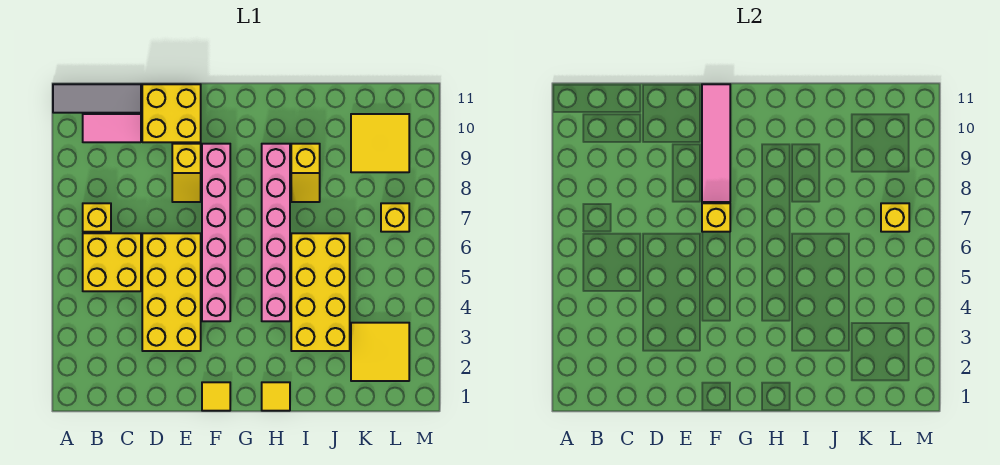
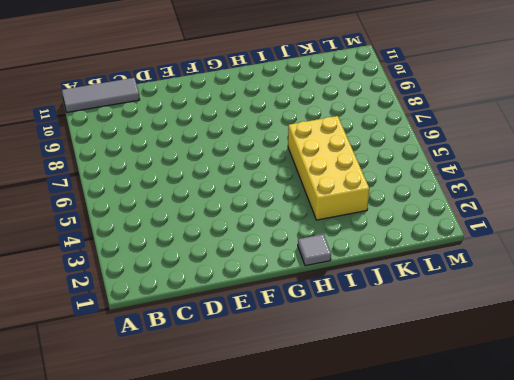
grey tile H1 level 1 -> yellow tile H1 level 1
none -> yellow brick B5:C6 level 1
none -> yellow brick B7 level 1
none -> pink tile B10:C10 level 1

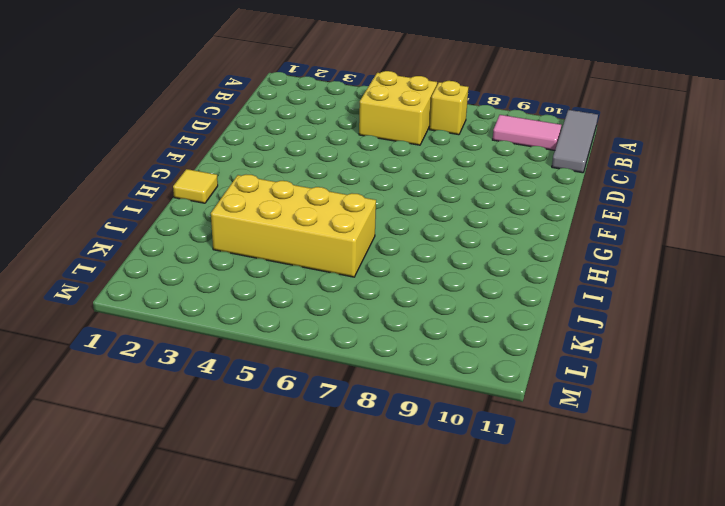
pink tile B9:B10 level 1 -> pink tile B10:C10 level 1
none -> yellow brick D3:E6 level 1
none -> yellow brick D10:E11 level 1
none -> yellow slope E8:E9 level 1 top 9

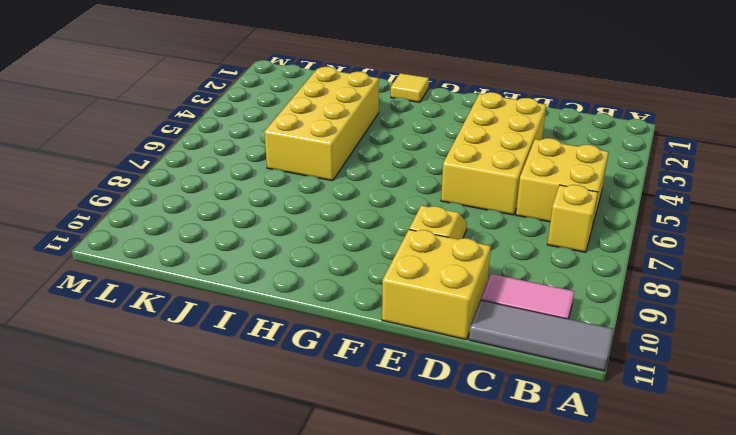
none -> yellow tile F1 level 1
none -> pink brick F4:F9 level 1
none -> pink brick H4:H9 level 1

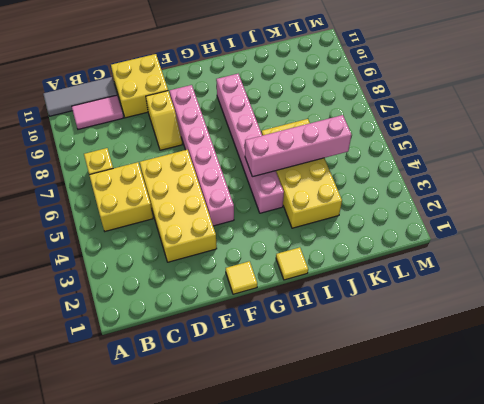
pink brick H5:K5 level 2 -> none
none -> yellow slope I8:I9 level 1 top 9
none -> yellow tile K2:L3 level 1
none -> yellow tile K9:L10 level 1

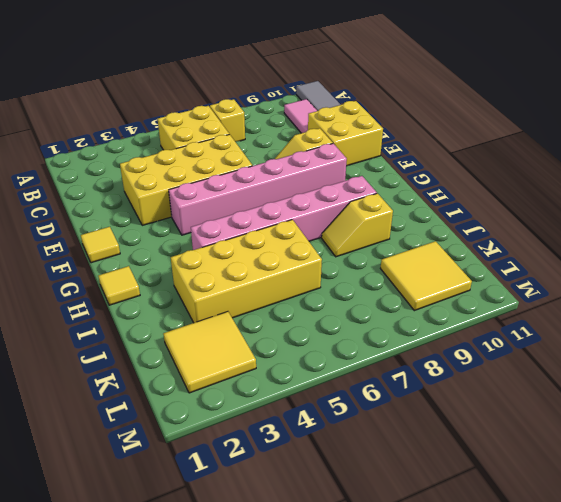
none -> yellow brick L7 level 1
none -> yellow brick F7 level 2
none -> pink tile F8:F11 level 2

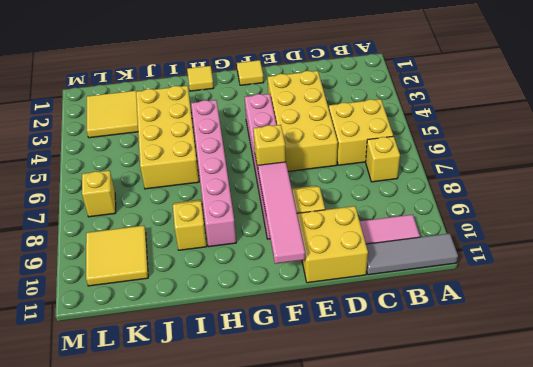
none -> yellow brick L7 level 2

